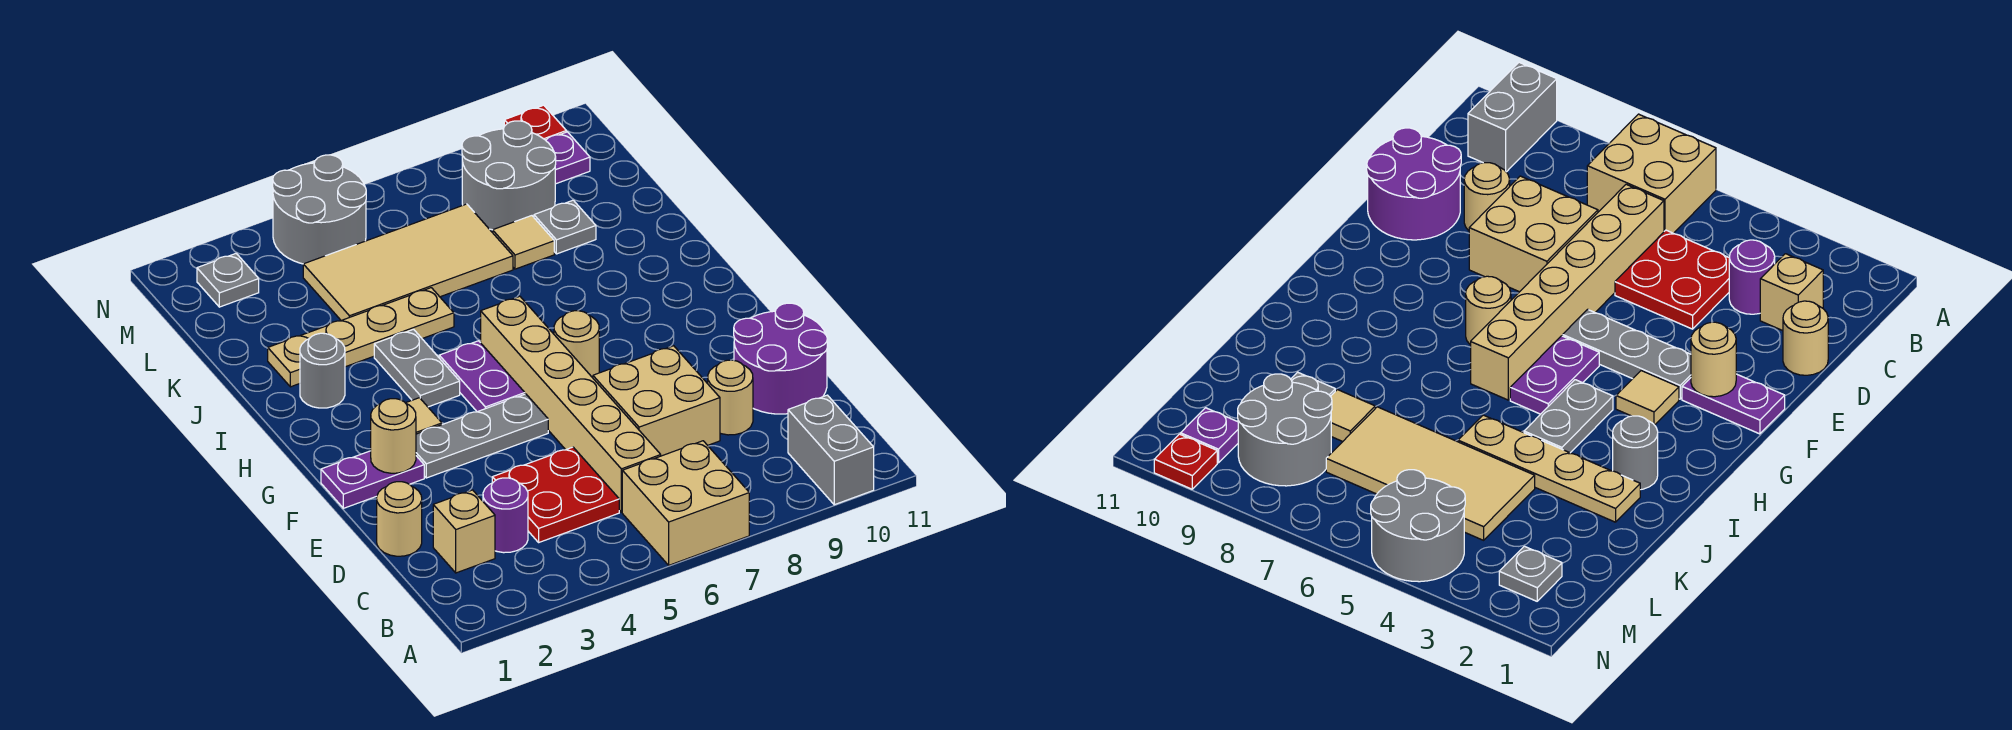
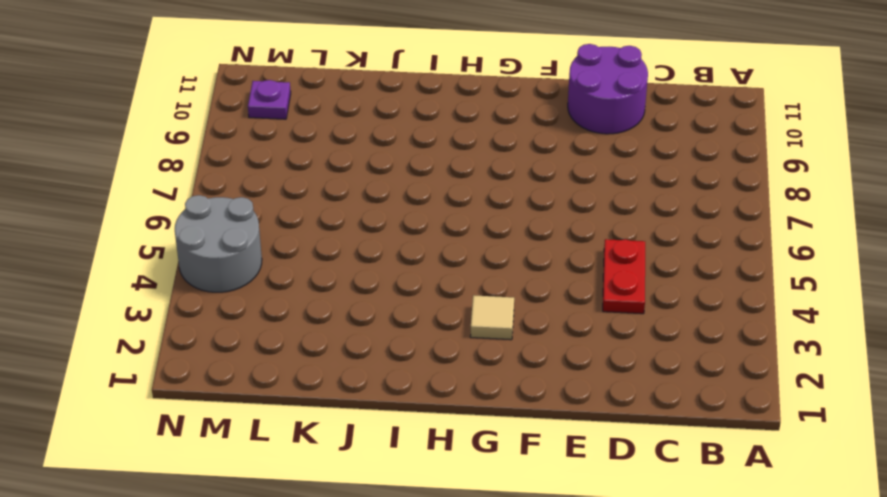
red plate D4:D5 level 1 -> red plate C4:D5 level 1
none -> tan brick A6:B7 level 1
none -> grey brick A10:B10 level 1
none -> tan brick C2 level 1

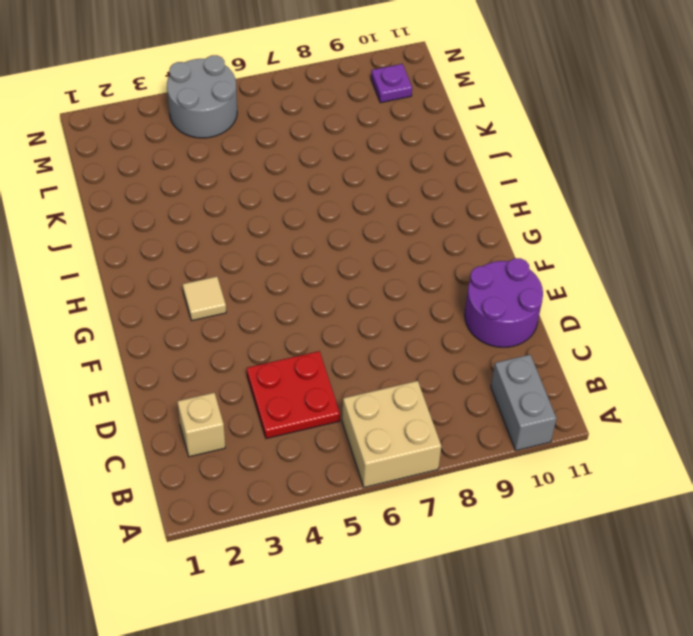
none -> purple round brick C3 level 1
none -> tan brick C6:H6 level 1
none -> tan round brick D1 level 1

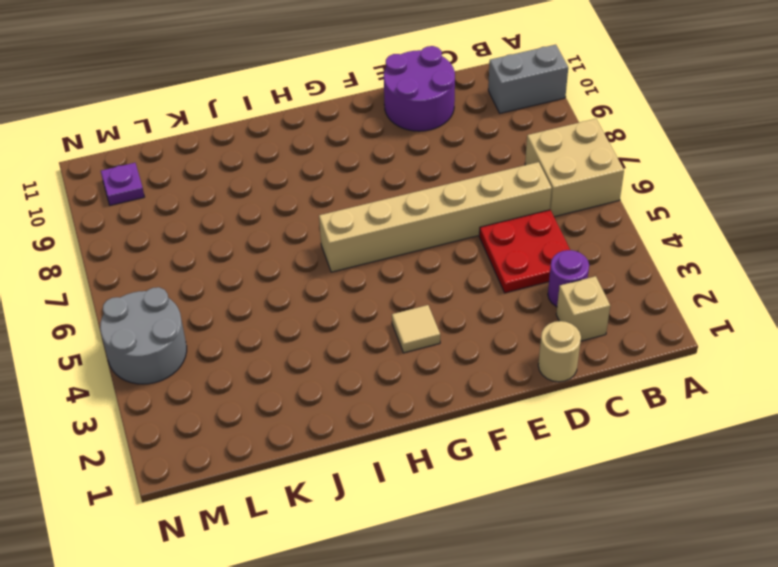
none -> tan brick D7:E8 level 1
none -> tan round brick D9 level 1
none -> purple plate F1:F2 level 1

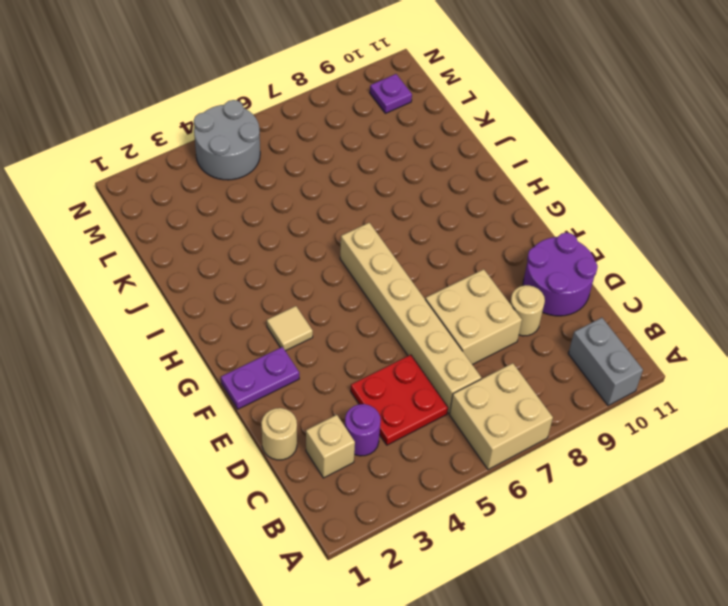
none -> grey plate F3:F5 level 1
none -> purple plate G5:H5 level 1
none -> tan round brick G7 level 1

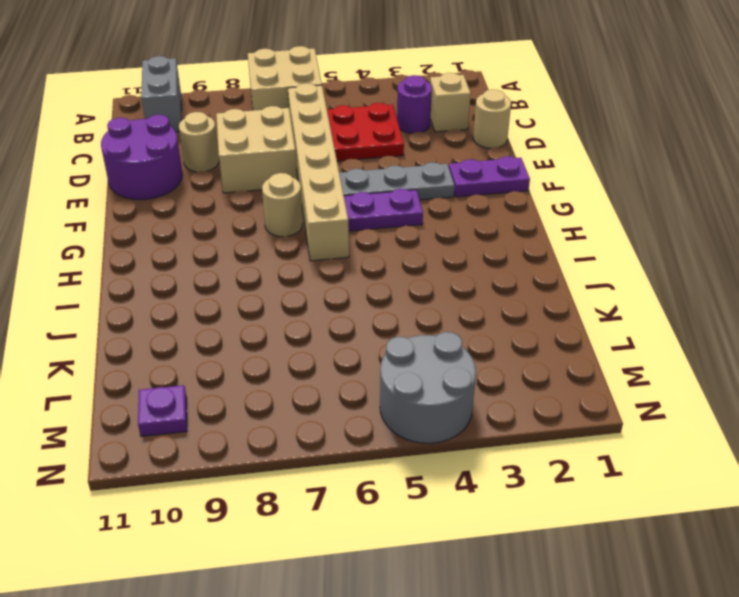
purple plate G4:G5 level 1 -> purple plate G5:H5 level 1
none -> tan tile G3 level 1
none -> grey plate H4:I4 level 1
none -> grey round brick I2 level 1

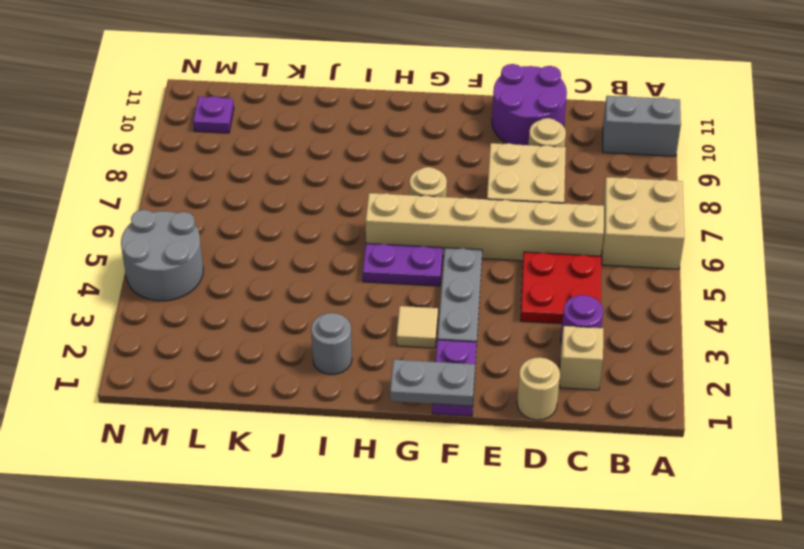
grey plate F1:G1 level 2 -> grey plate H4:I4 level 1
none -> tan plate J2:J5 level 1
none -> tan tile K4:L7 level 1
none -> tan tile K8 level 1

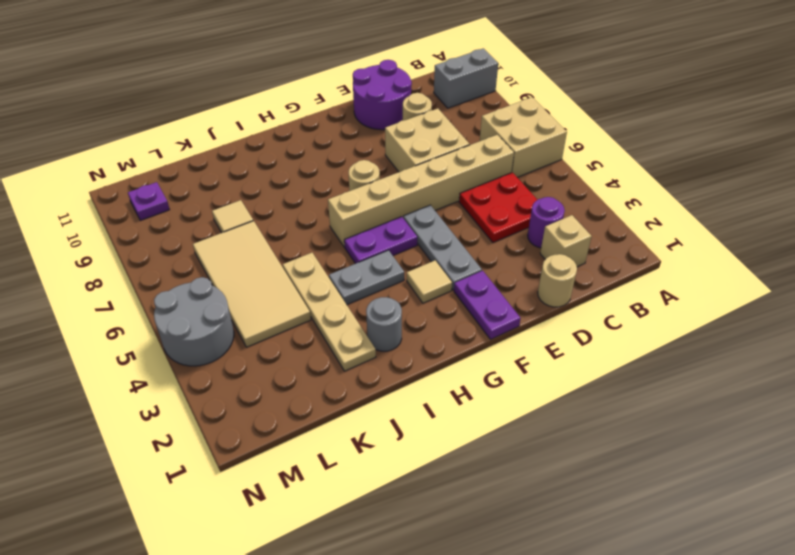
none -> grey plate K9 level 1
none -> grey round brick L8:M9 level 1
none -> grey plate M2 level 1

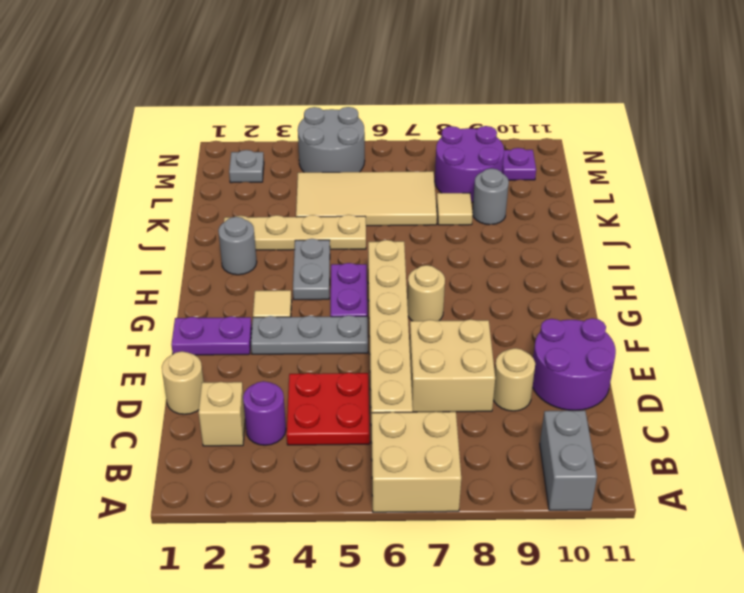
grey round brick K9 level 1 -> grey plate K9 level 1
purple round brick L8:M9 level 1 -> grey round brick L8:M9 level 1
none -> red plate N10 level 1
none -> tan round brick F2 level 2

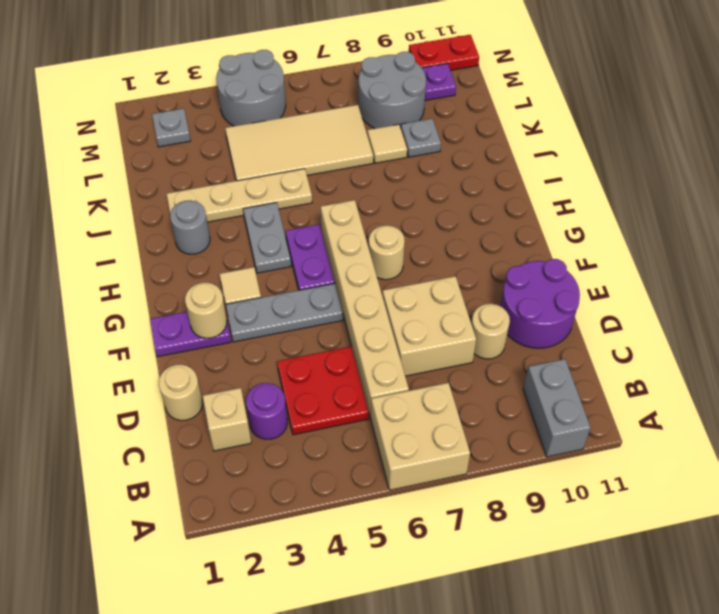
red plate N10:N11 level 1 -> red plate N10 level 1

